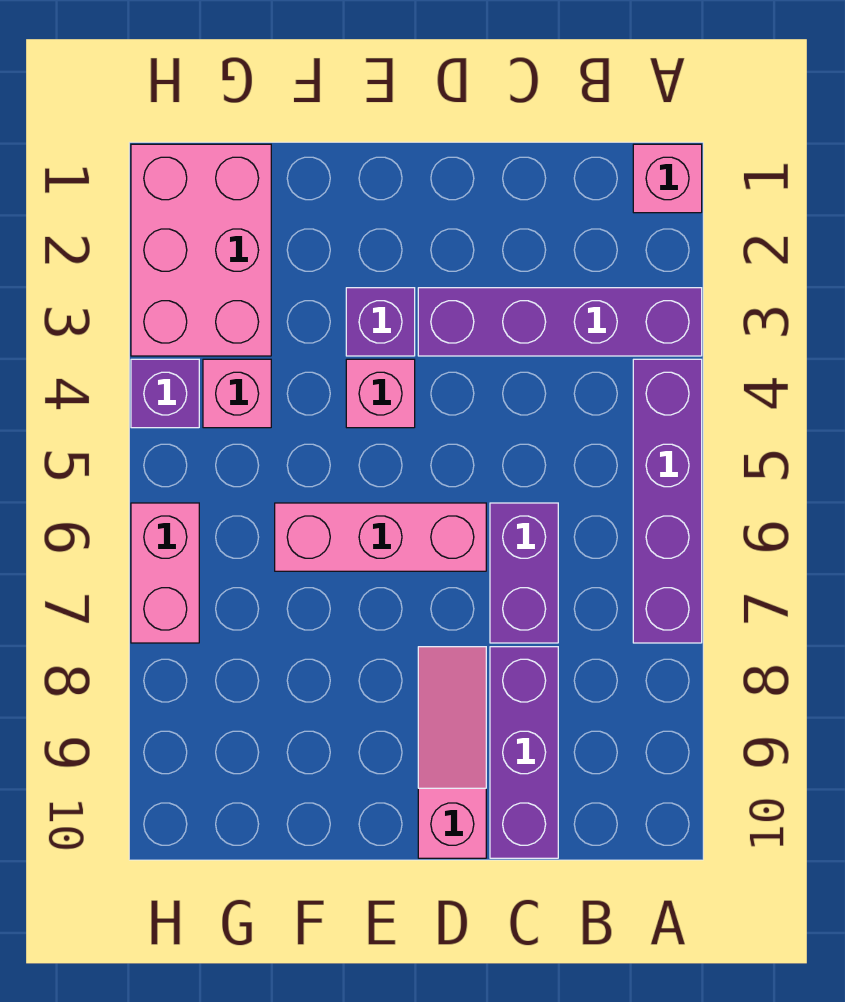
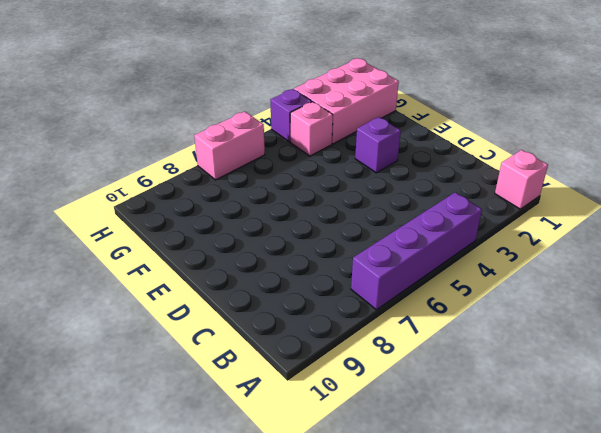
none -> purple brick A3:D3 level 1
none -> purple brick C6:C7 level 1
none -> purple brick C8:C10 level 1

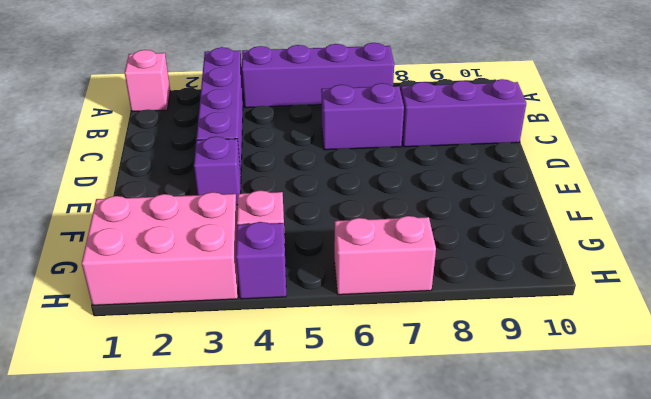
none -> pink brick D6:F6 level 1
none -> pink slope D8:D10 level 1 top 10
none -> pink brick E4 level 1

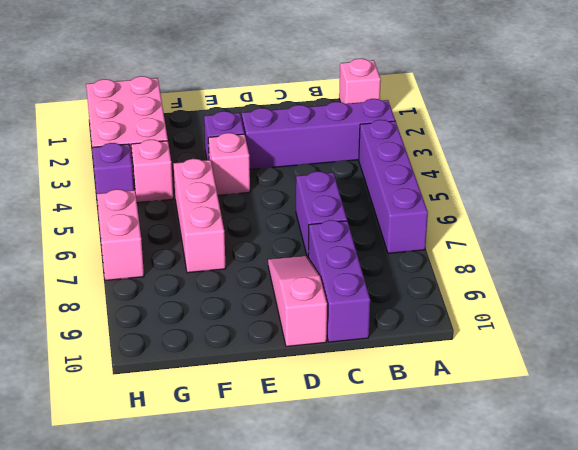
pink brick F5:F7 level 1 -> pink brick D6:F6 level 1

